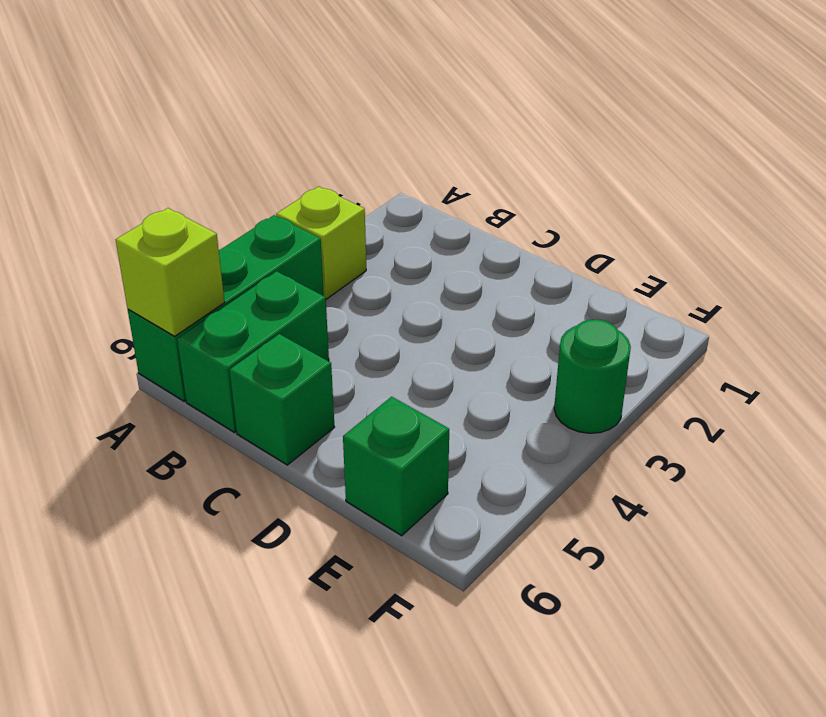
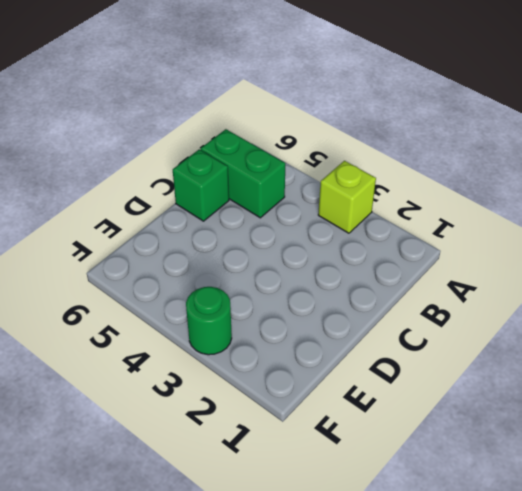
none -> green brick A4:A6 level 1
none -> green brick E6 level 1

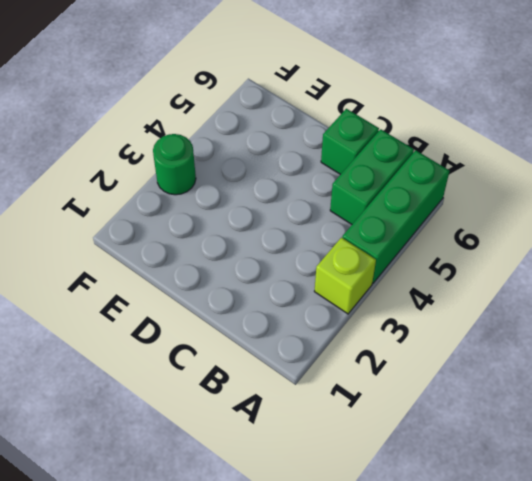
none -> green brick E6 level 1
none -> lime brick A6 level 2

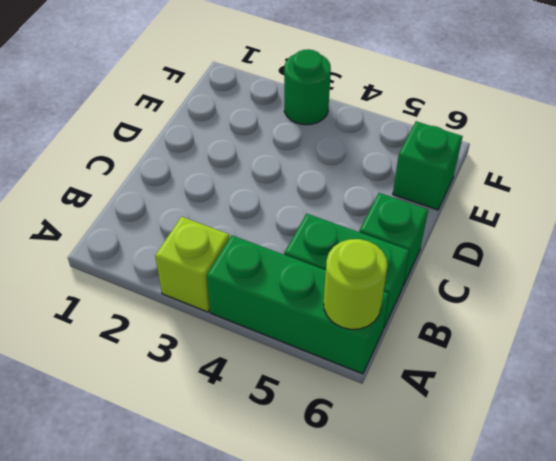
lime round brick A6 level 2 -> lime brick A6 level 2

